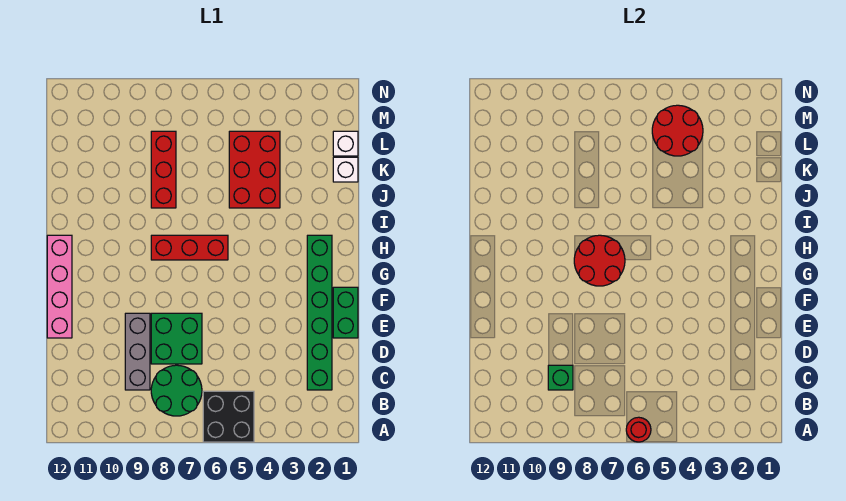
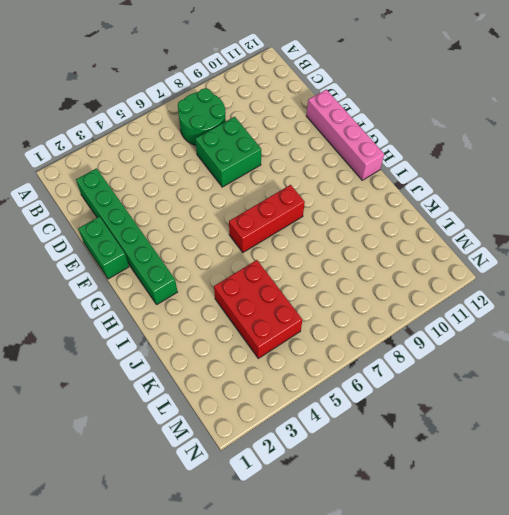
none -> black brick A5:B6 level 1
none -> grey brick C9:E9 level 1
none -> red brick J8:L8 level 1

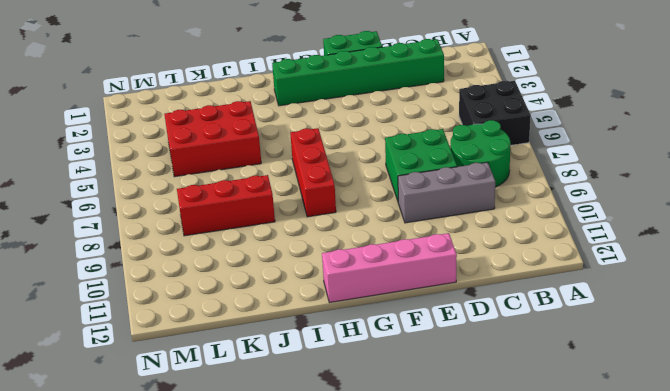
none -> white brick K1 level 1
none -> white brick L1 level 1
none -> red round brick A6 level 2

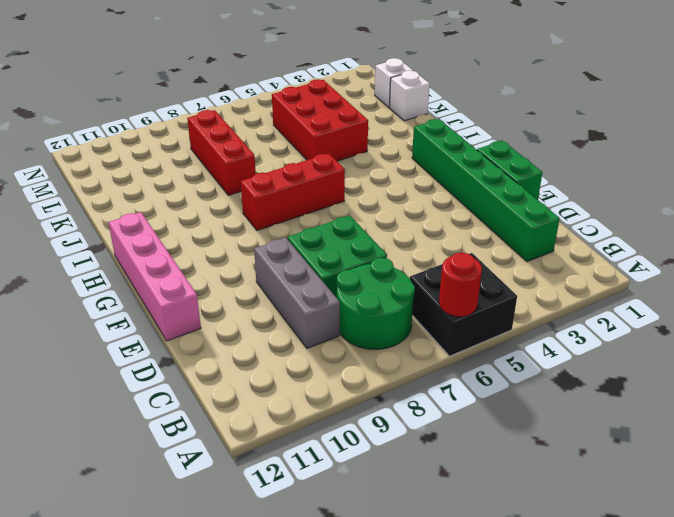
none -> green brick C9 level 2
none -> red round brick G7:H8 level 2
none -> red round brick L4:M5 level 2

